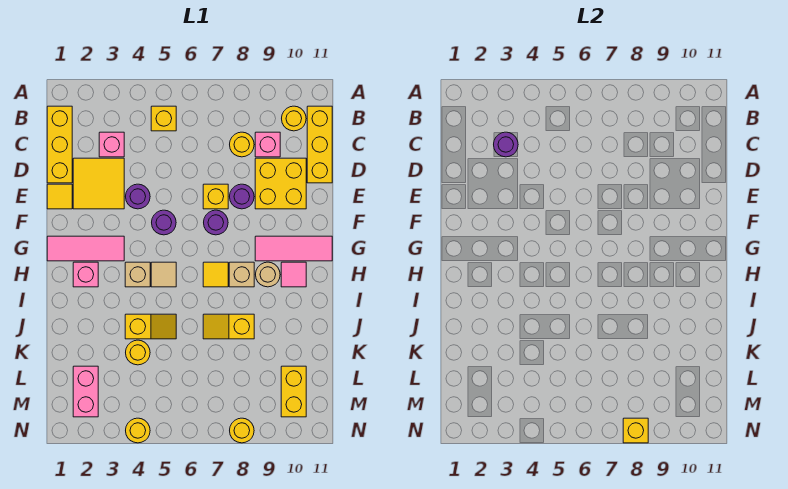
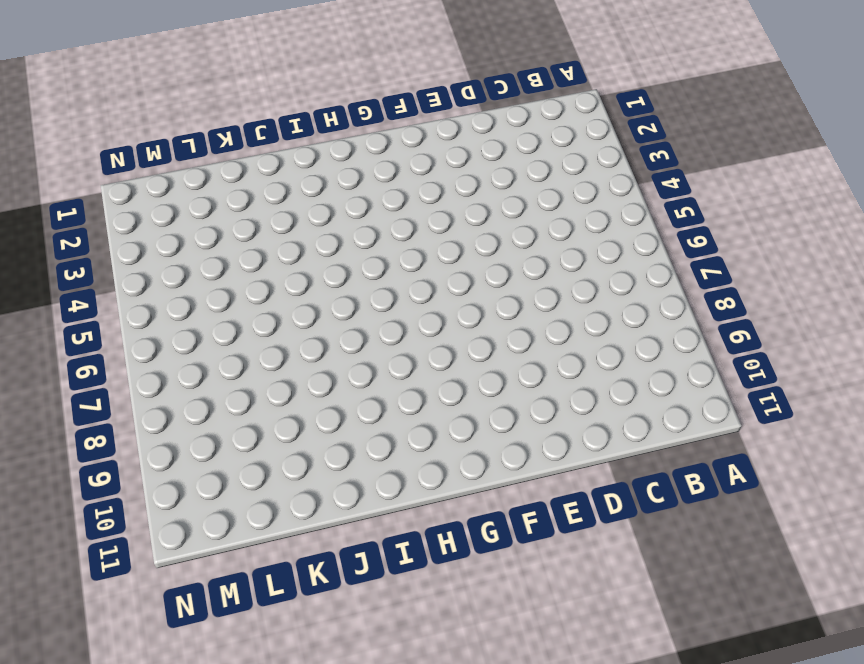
none -> yellow brick B1:D1 level 1
none -> yellow brick B5 level 1
none -> yellow round brick B10 level 1
none -> yellow brick B11:D11 level 1

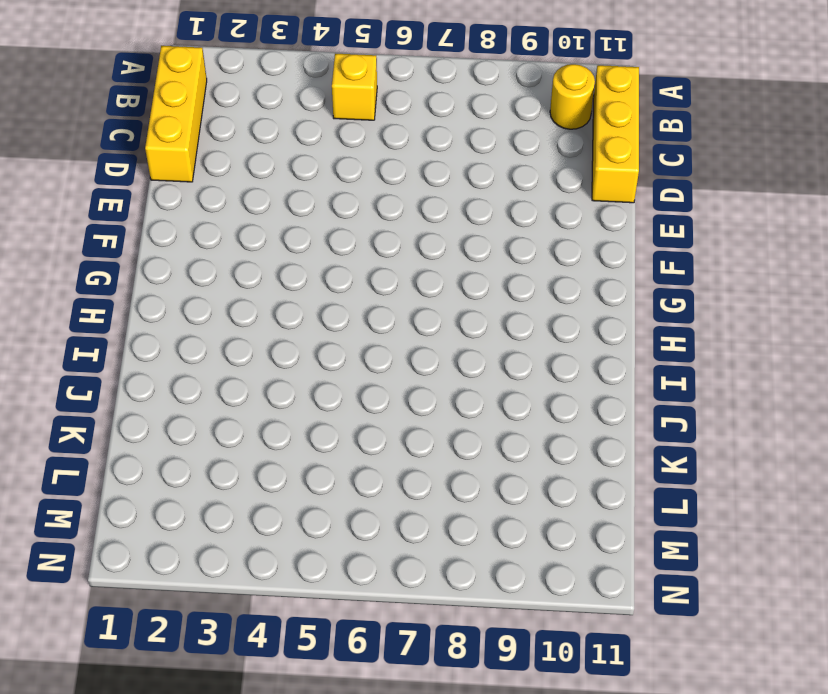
none -> pink brick C3 level 1
none -> yellow round brick C8 level 1
none -> pink brick C9 level 1
none -> yellow tile D2:E3 level 1

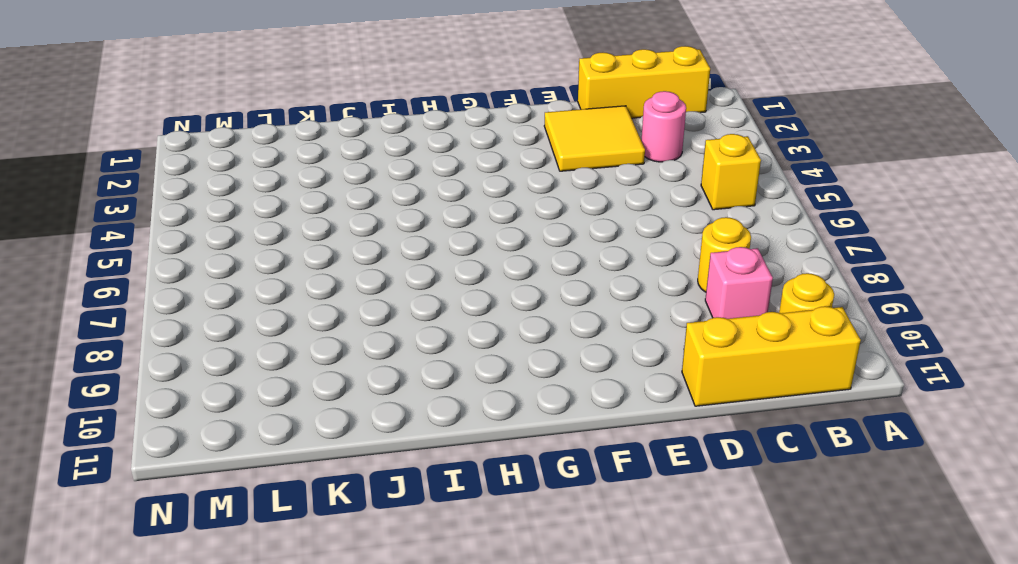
pink round brick C3 level 1 -> pink brick C3 level 1
none -> yellow brick D9:E10 level 1
none -> yellow tile E1 level 1
none -> purple round brick E4 level 1
none -> yellow brick E7 level 1

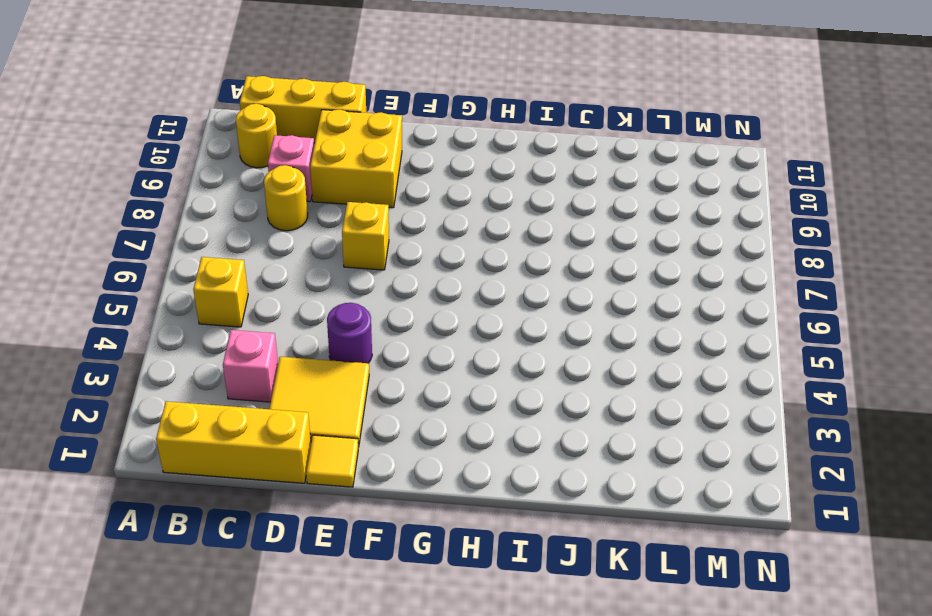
none -> purple round brick E8 level 1
none -> purple round brick F5 level 1
none -> purple round brick F7 level 1
none -> pink tile G1:G3 level 1

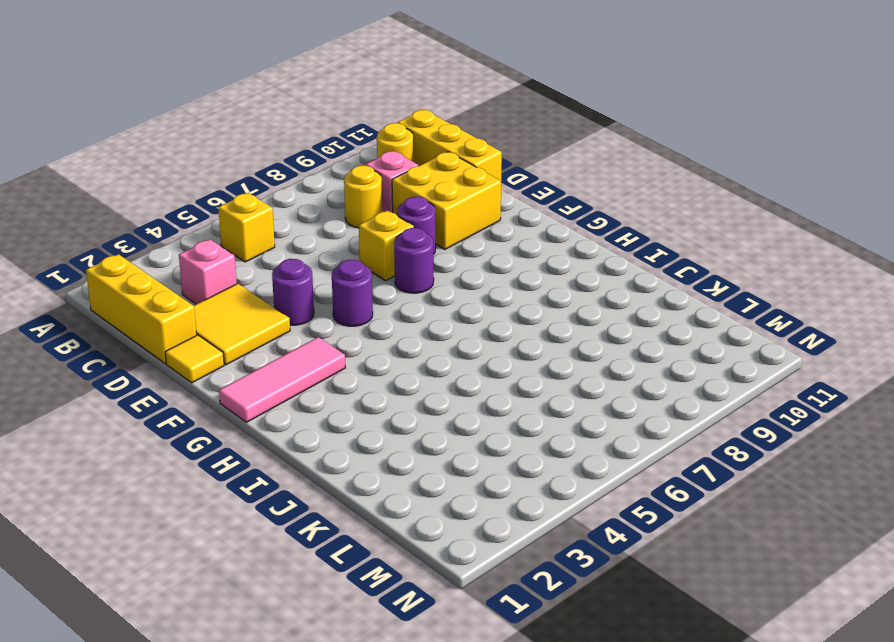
none -> pink tile G9:G11 level 1
none -> pink brick H2 level 1
none -> tan brick H4 level 1
none -> tan tile H5 level 1

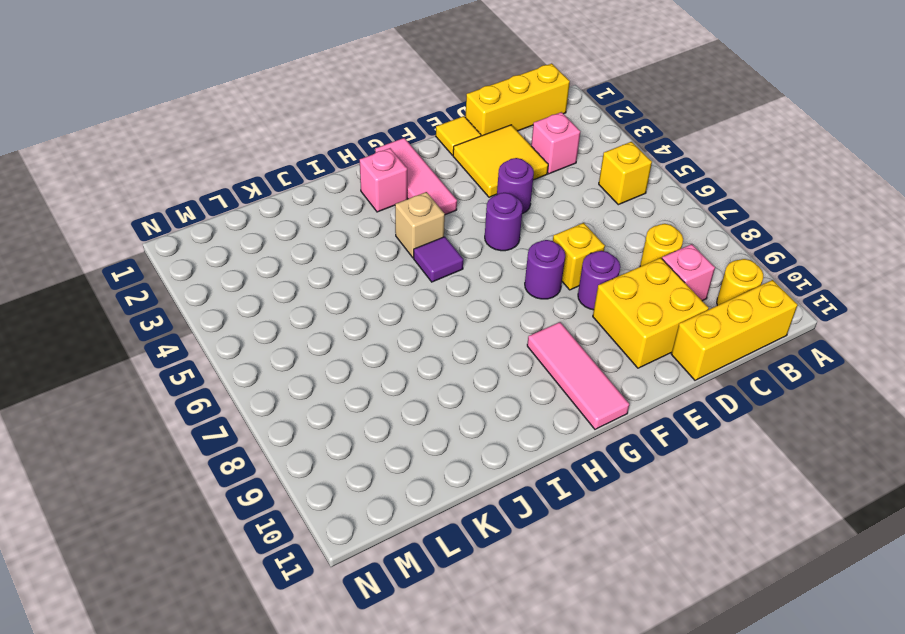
purple tile H5 level 1 -> tan tile H5 level 1
none -> yellow tile H7 level 1
none -> tan brick H8 level 1
none -> tan round brick H9 level 1
none -> pink tile H10 level 1

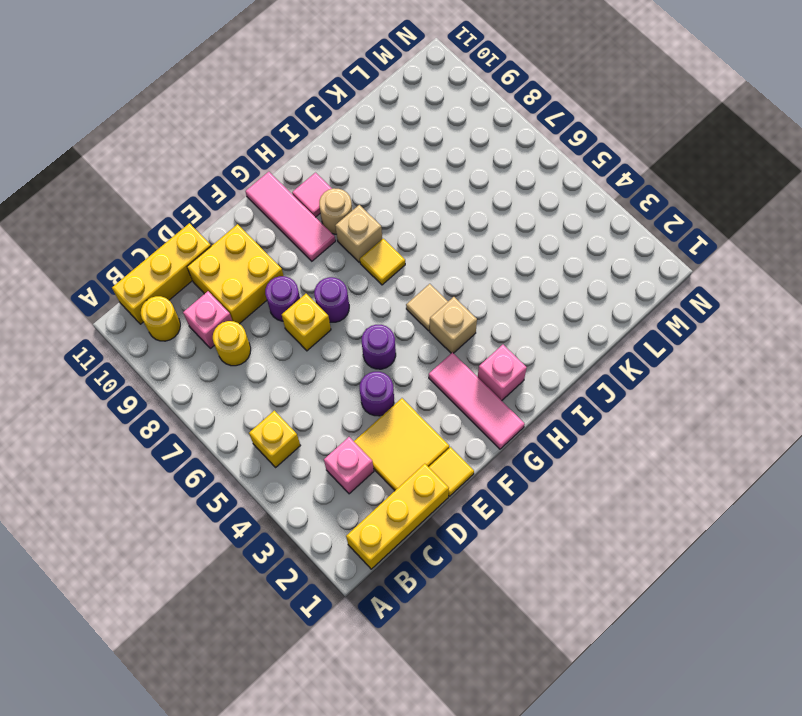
none -> yellow slope J4:J5 level 1 top 4
none -> yellow slope J7:J8 level 1 top 8
none -> yellow round brick K4 level 1
none -> pink brick L2:M2 level 1

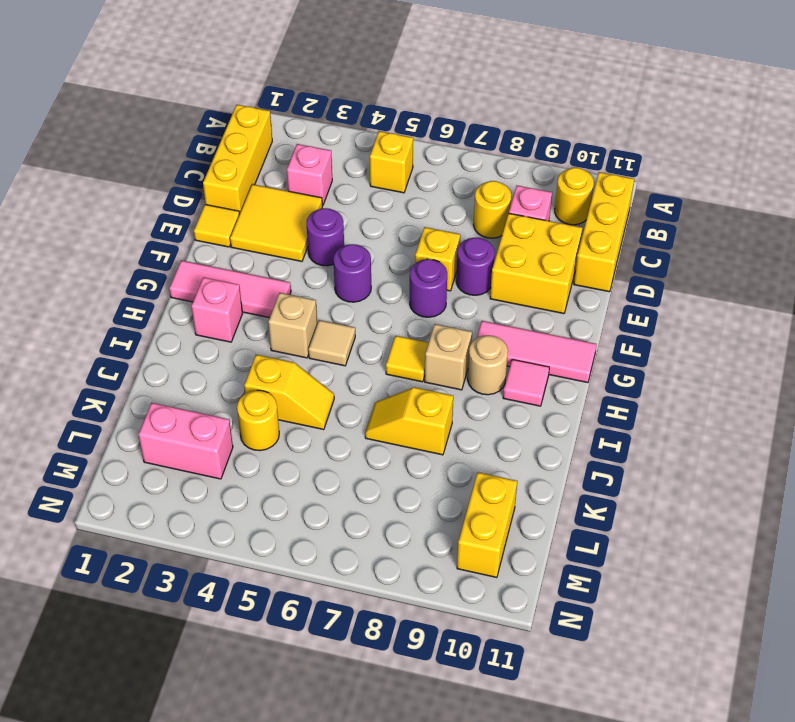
pink brick L2:L3 level 1 -> pink brick L2:M2 level 1
none -> yellow round brick N4 level 1
none -> yellow round brick N8 level 1
none -> purple round brick C3 level 2
none -> yellow brick N8 level 2

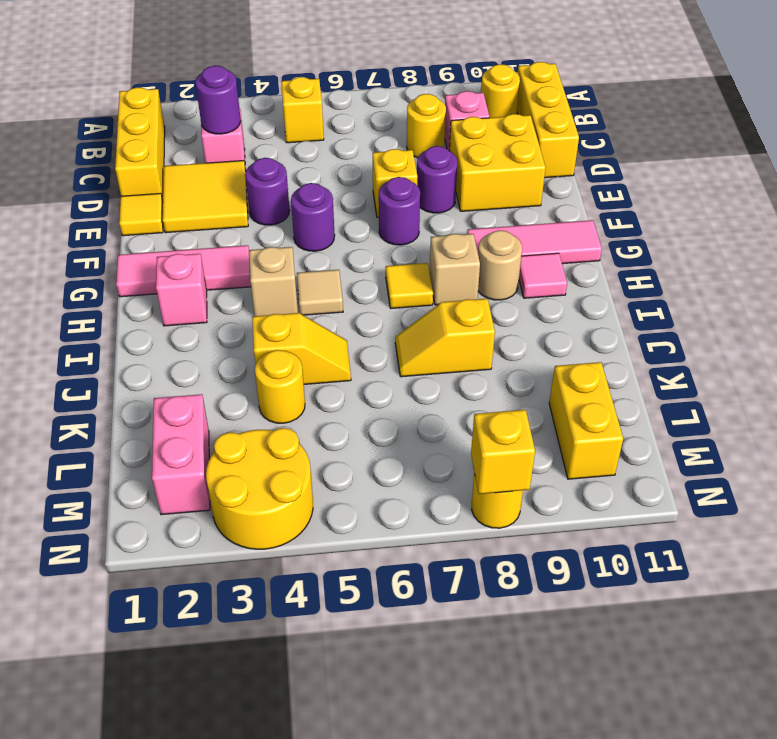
yellow round brick M3:N4 level 1 -> yellow round brick N4 level 1

